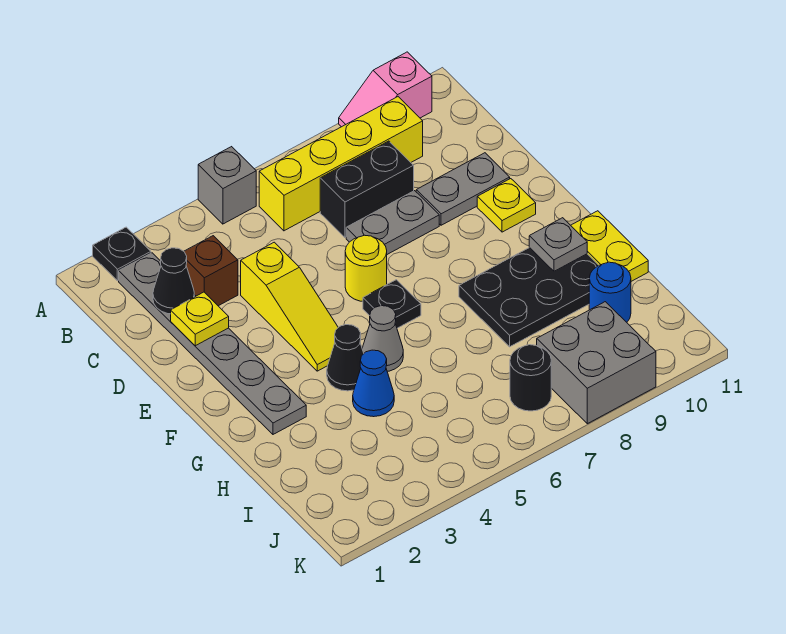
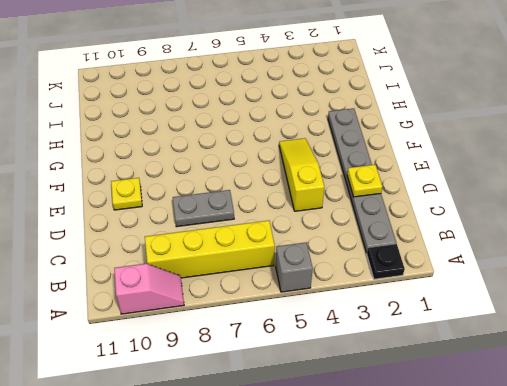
none -> brown brick C3 level 1
none -> black brick C7:C8 level 1
none -> grey plate D9:D10 level 1

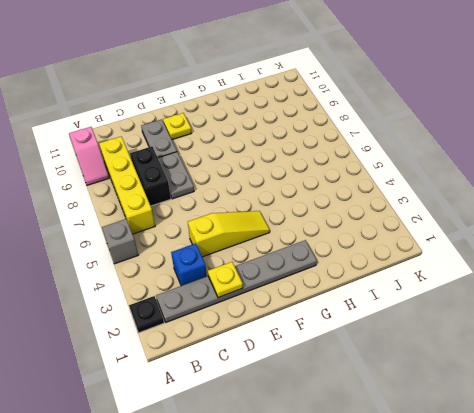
blue brick C3 level 1 -> brown brick C3 level 1
none -> yellow round brick E6 level 1
none -> black plate F6 level 1
none -> black cone G4 level 1

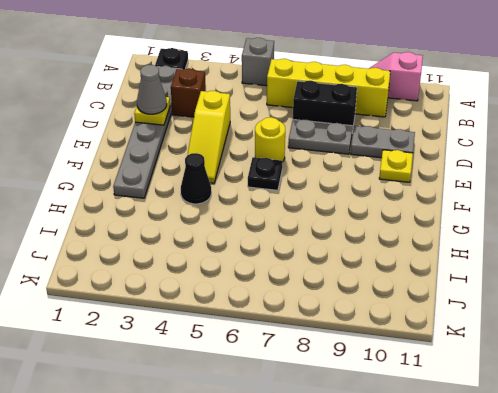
grey cone D2 level 3 -> grey cone G5 level 1
none -> black plate G8:H10 level 1
none -> yellow plate G11:H11 level 1
none -> blue cone H4 level 1

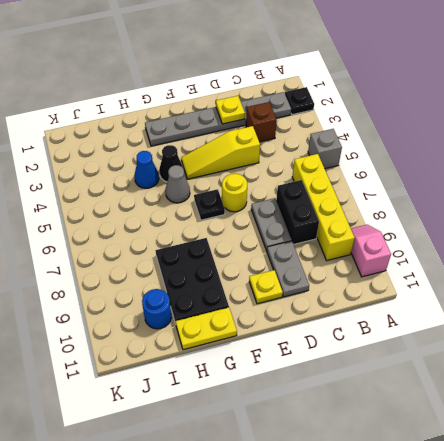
none -> black round brick J7 level 1
none -> grey brick J8:K9 level 1
none -> black cone C2 level 2

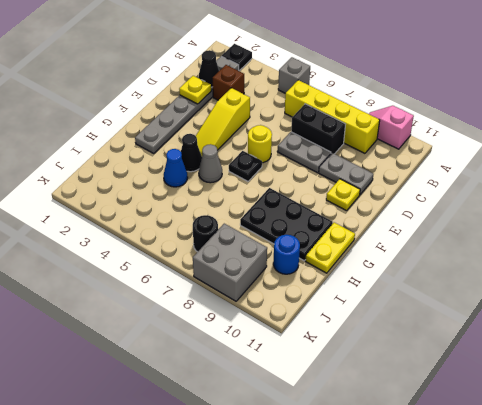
none -> grey plate G10 level 2

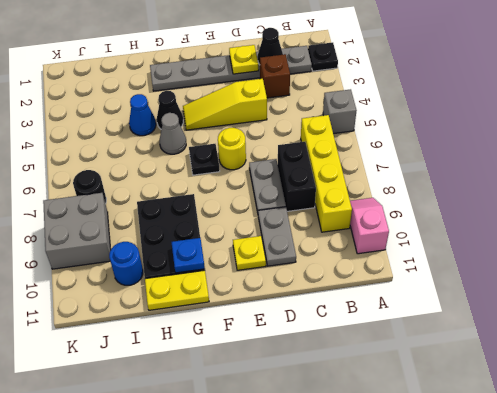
blue plate G10 level 2 -> grey plate G10 level 2

